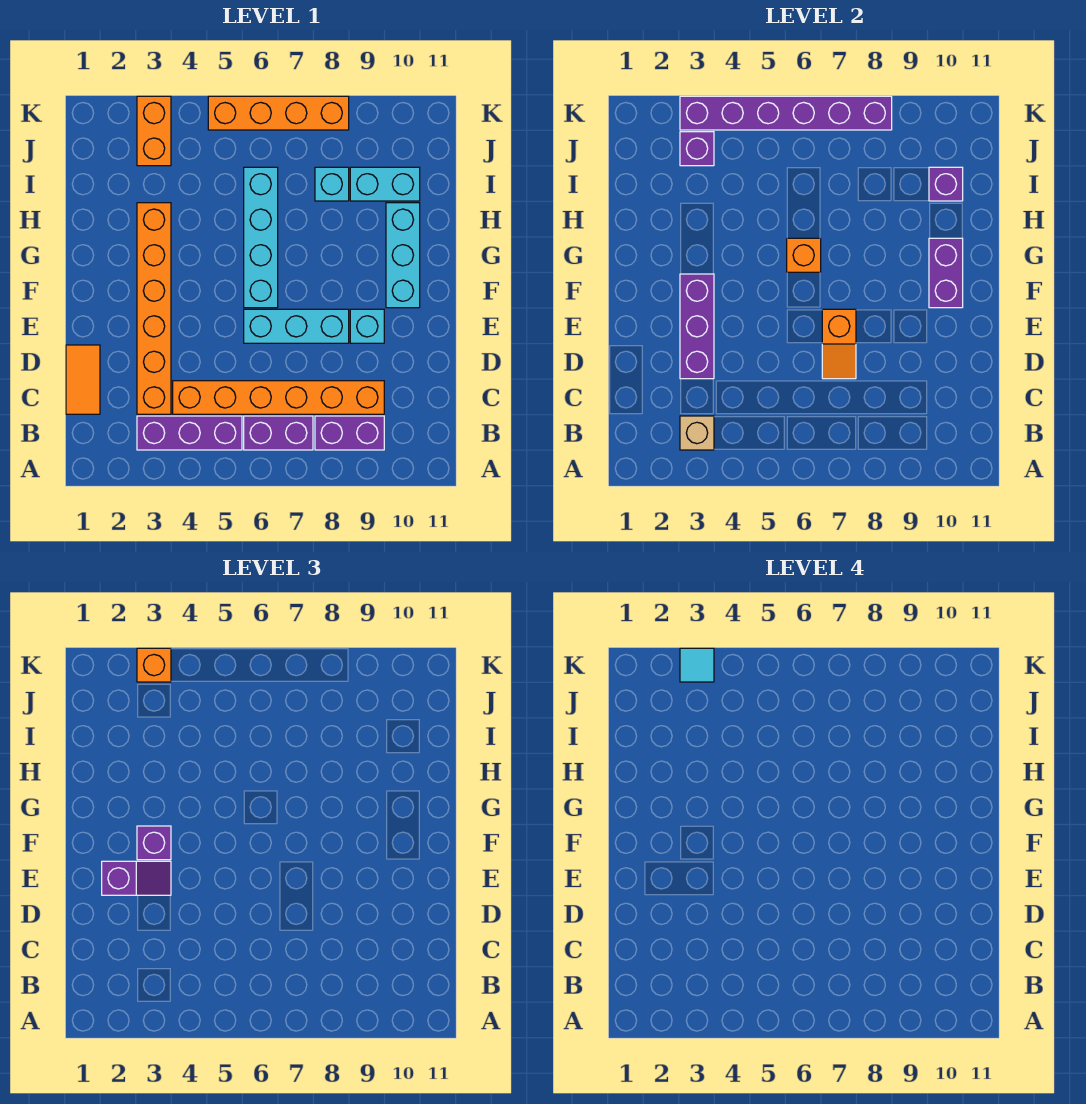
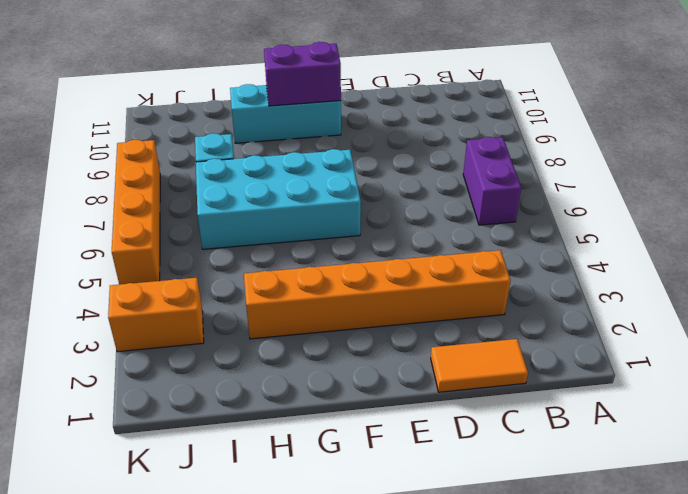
cyan brick F6:I7 level 1 -> cyan brick F6:I6 level 1
none -> purple brick B3:B5 level 1
none -> purple brick B8:B9 level 1
none -> orange brick C4:C9 level 1

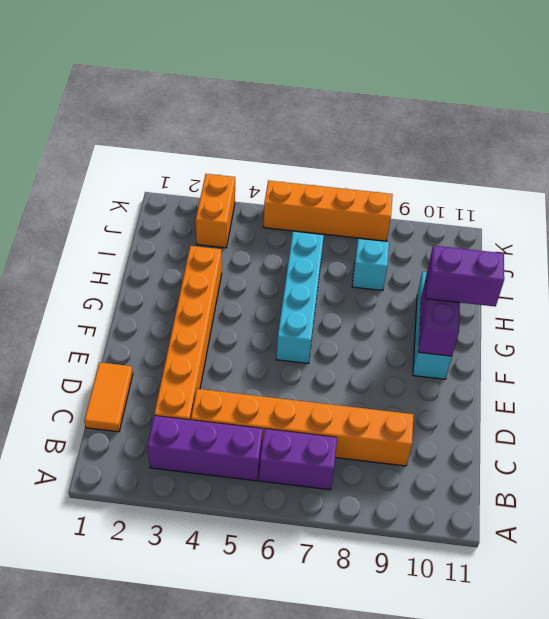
purple brick G10:G11 level 3 -> purple brick B8:B9 level 1
none -> cyan brick E6:E8 level 1
none -> cyan brick E9 level 1
none -> cyan brick I9:I10 level 1

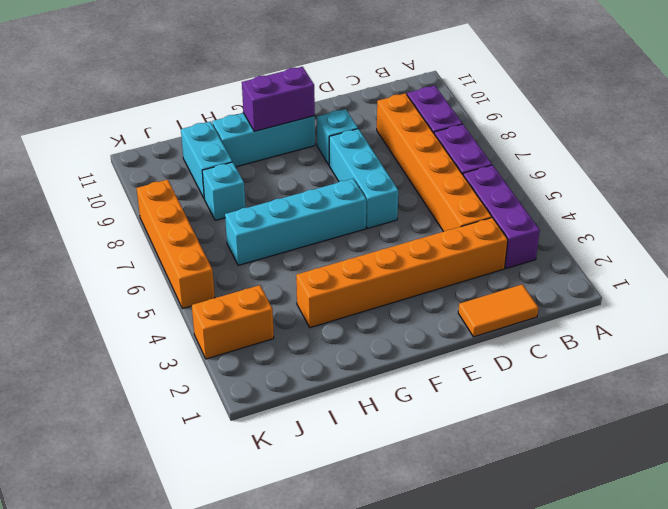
none -> tan brick B3 level 2
none -> purple brick D3:F3 level 2
none -> orange slope D7:E7 level 2 top E

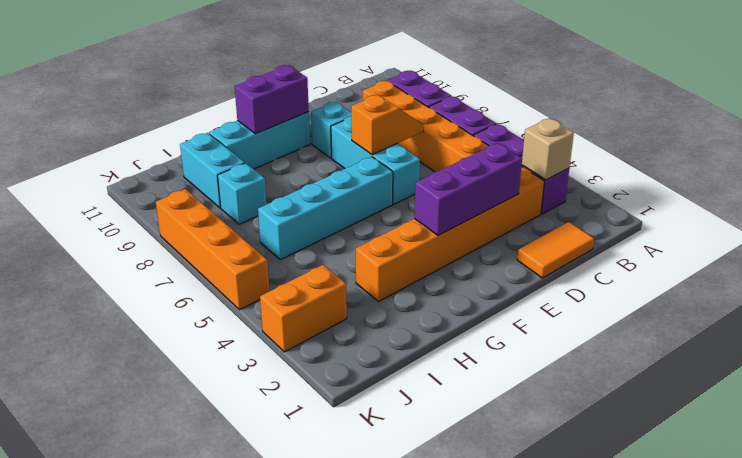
none -> orange brick G6 level 2
none -> purple brick I10 level 2
none -> purple brick J3 level 2

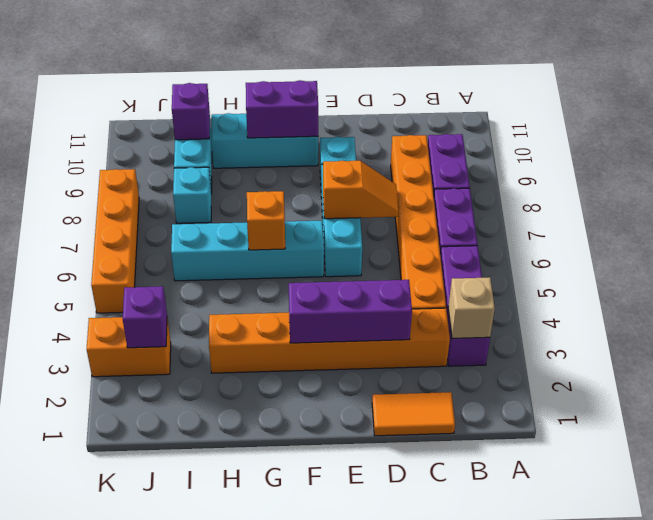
none -> purple brick K3:K8 level 2
none -> purple slope E2:E3 level 3 top 2
none -> purple brick F3 level 3

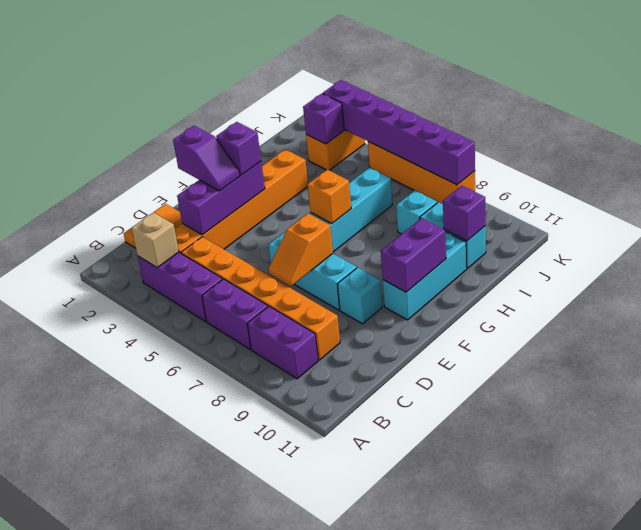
none -> orange brick K3 level 3
none -> cyan tile K3 level 4

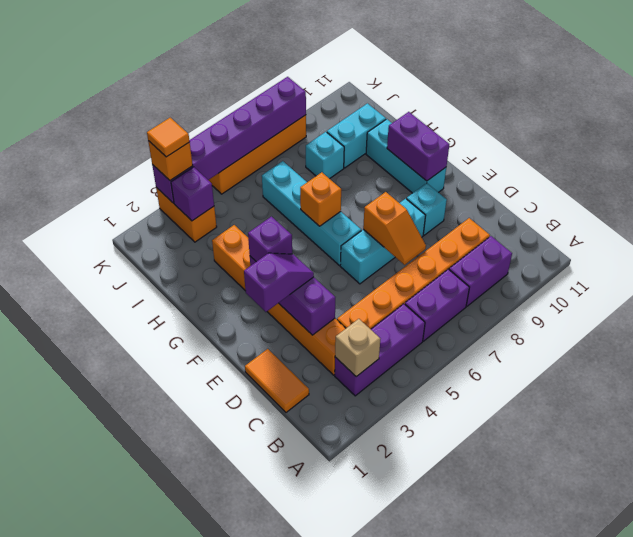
orange tile K3 level 4 -> cyan tile K3 level 4
none -> purple brick I10 level 2

